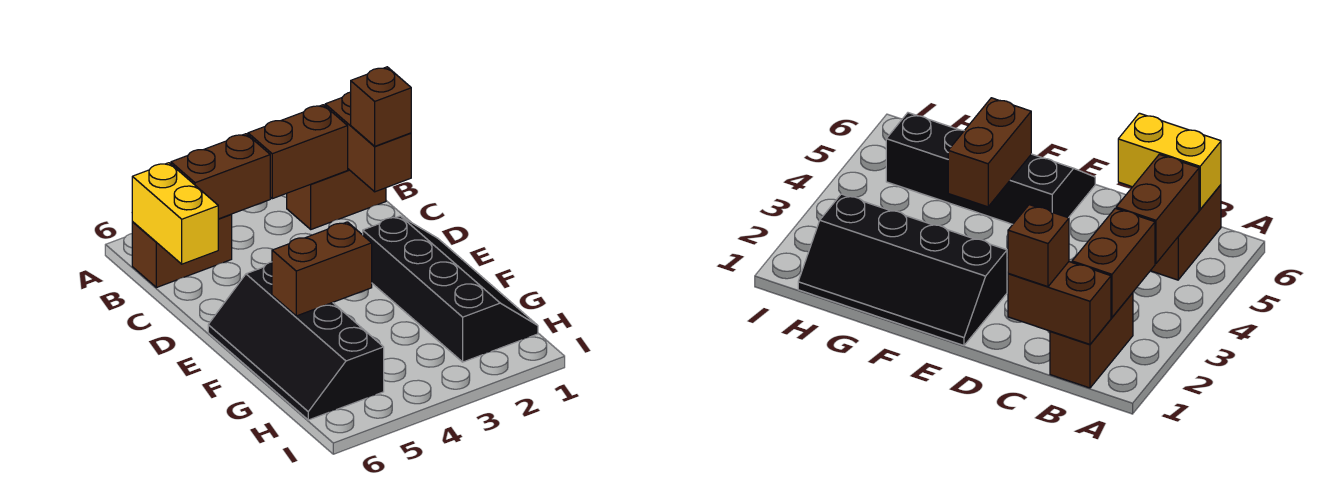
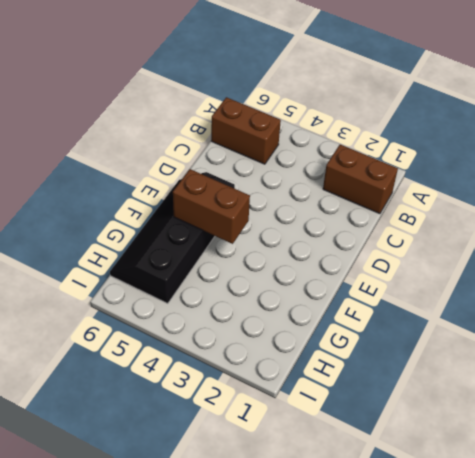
none -> black slope E1:H2 level 1 top 2
none -> brown brick B1:C1 level 2

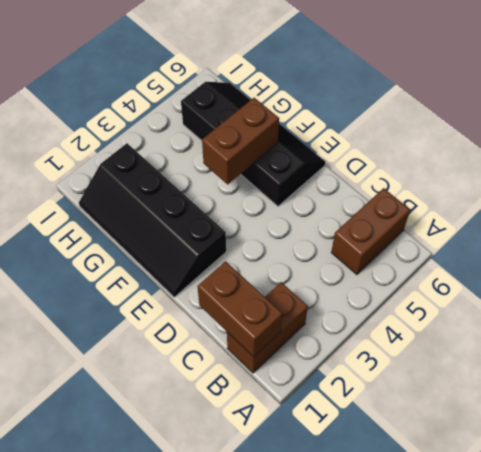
none -> brown brick B2:B3 level 2
none -> brown brick B4:B5 level 2

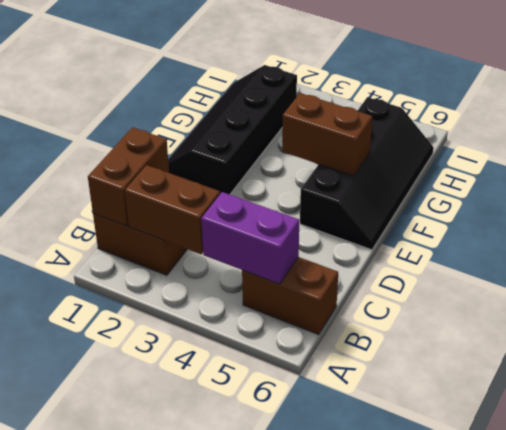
purple brick B4:B5 level 2 -> brown brick B4:B5 level 2
none -> yellow brick B6:C6 level 2
none -> brown brick C1 level 3

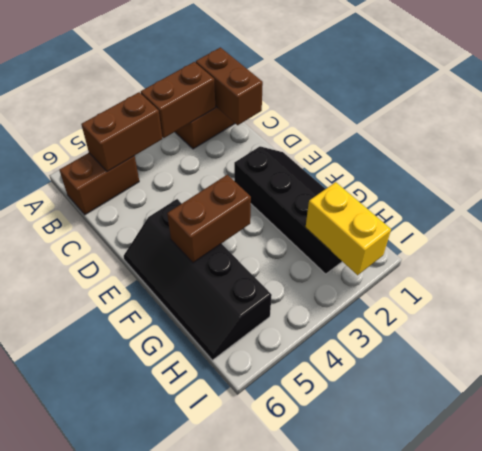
yellow brick H2:I2 level 2 -> yellow brick B6:C6 level 2
none -> brown brick C1 level 3

